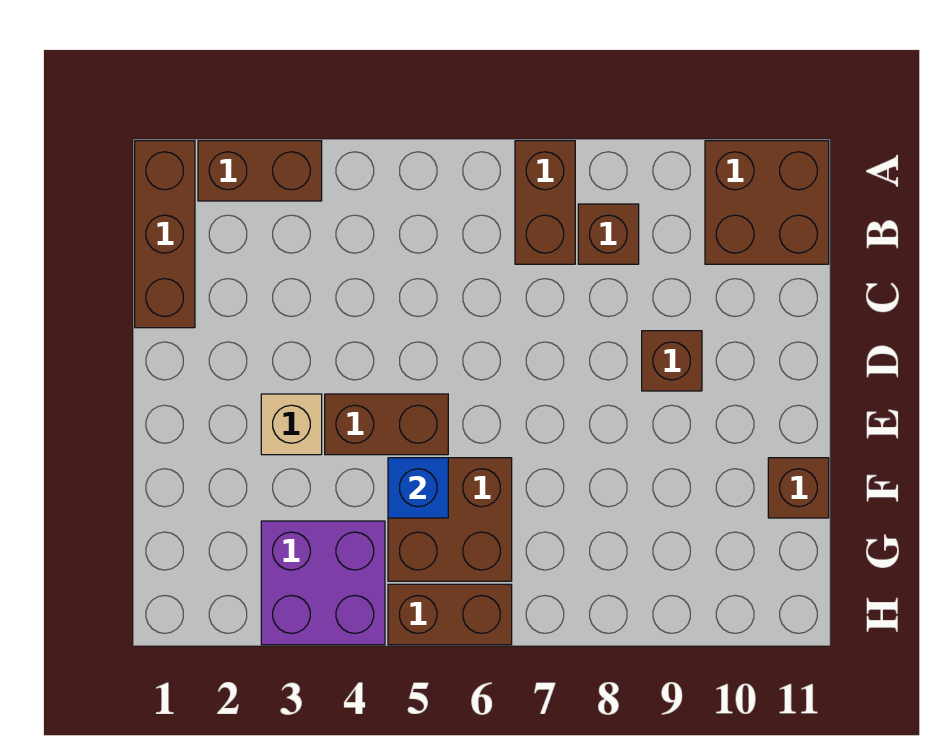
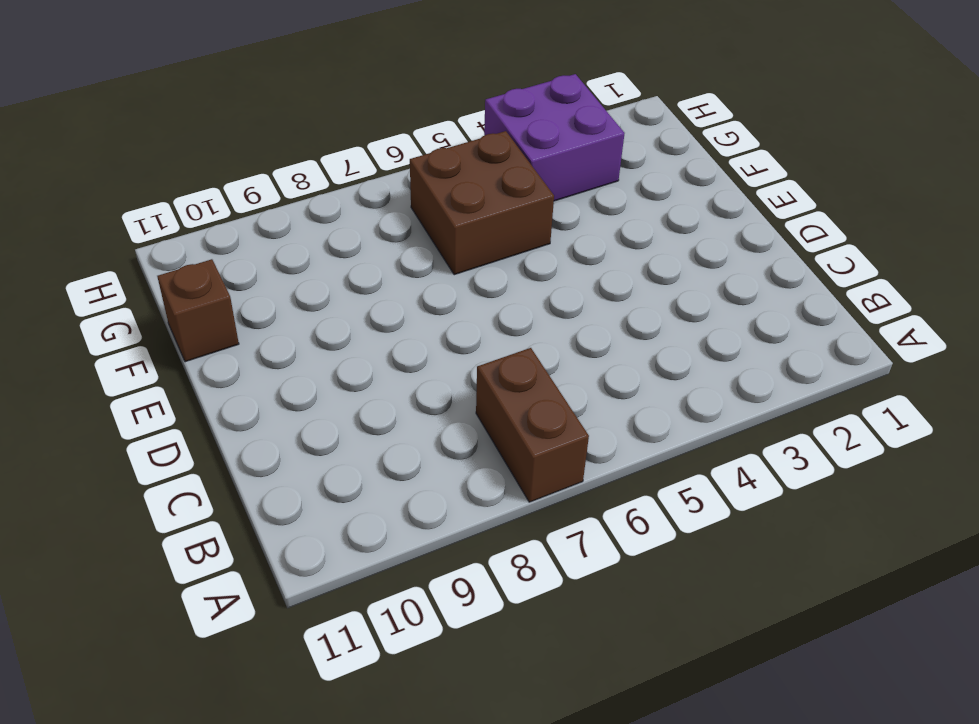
none -> brown brick A1:C1 level 1
none -> brown brick A2:A3 level 1
none -> brown brick A10:B11 level 1

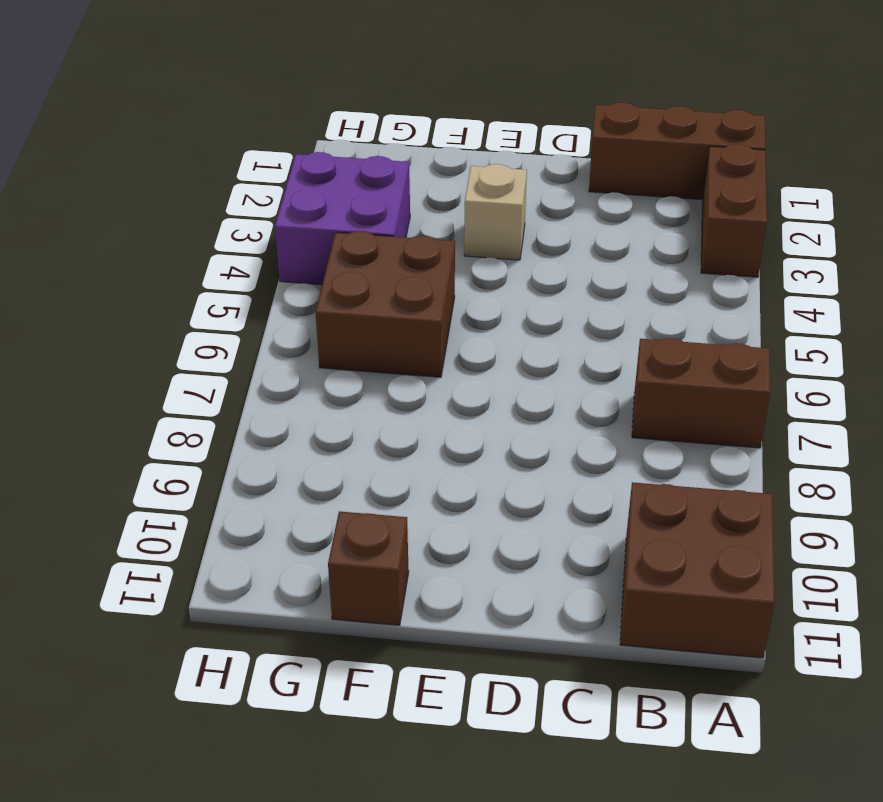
none -> brown brick B8 level 1
none -> brown brick D9 level 1
none -> brown brick E4:E5 level 1

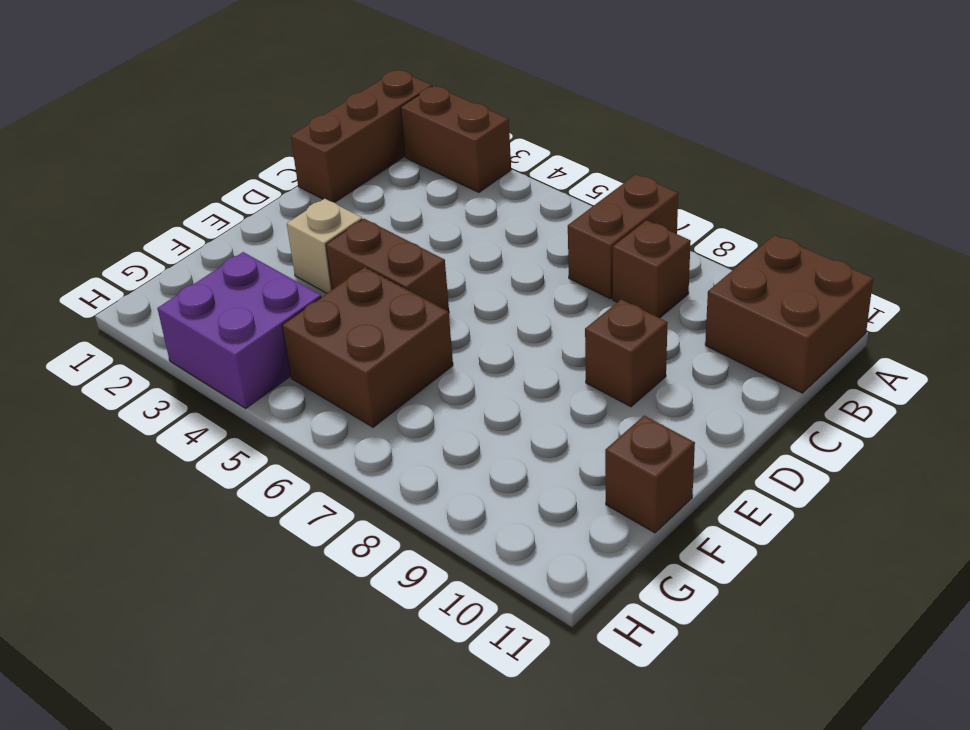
none -> brown brick H5:H6 level 1
none -> blue brick F5 level 2

